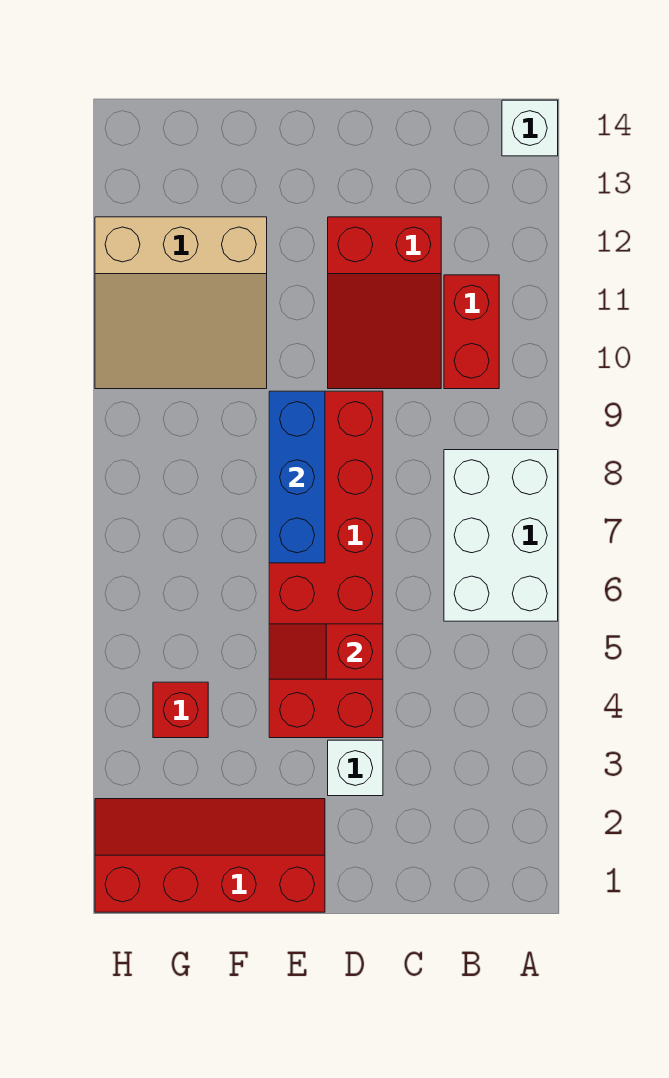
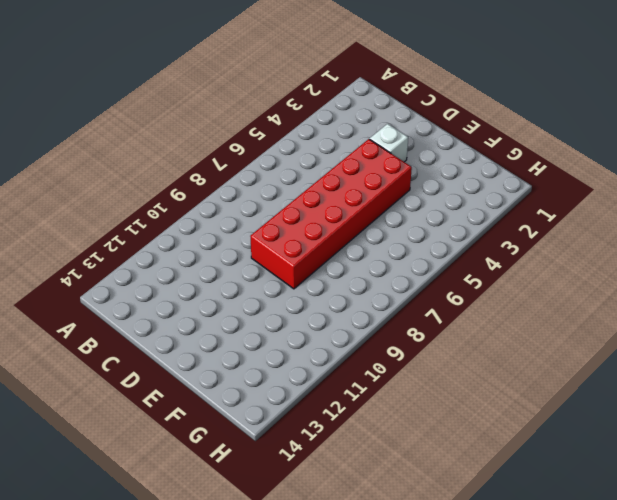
none -> white brick A6:B8 level 1
none -> white brick A14 level 1

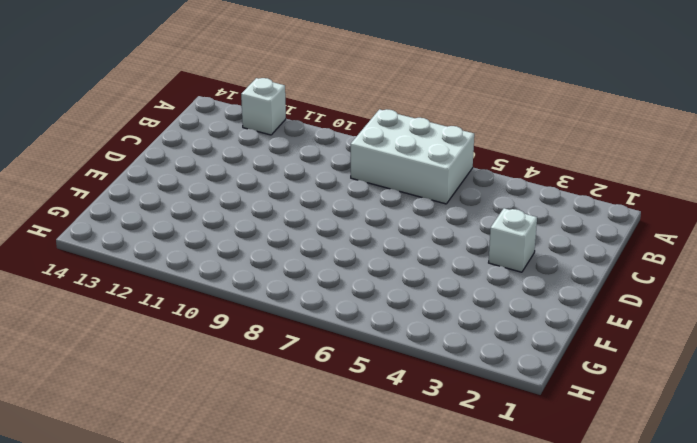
white brick A12 level 1 -> white brick A14 level 1
none -> red brick B10:B11 level 1
none -> red slope C10:D12 level 1 top 12

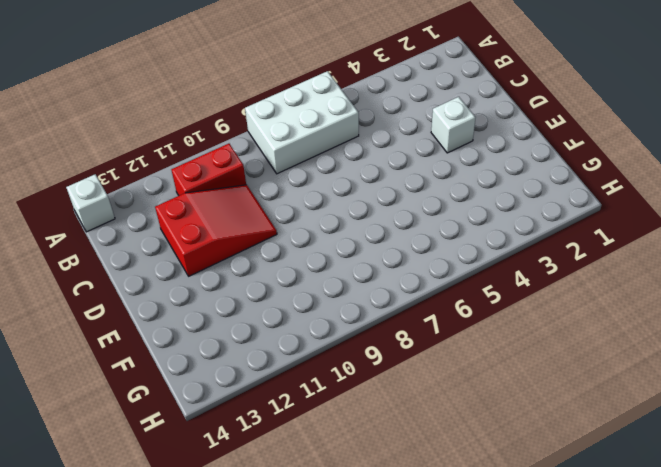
none -> red brick D4:E9 level 1
none -> red slope E1:H2 level 1 top 1

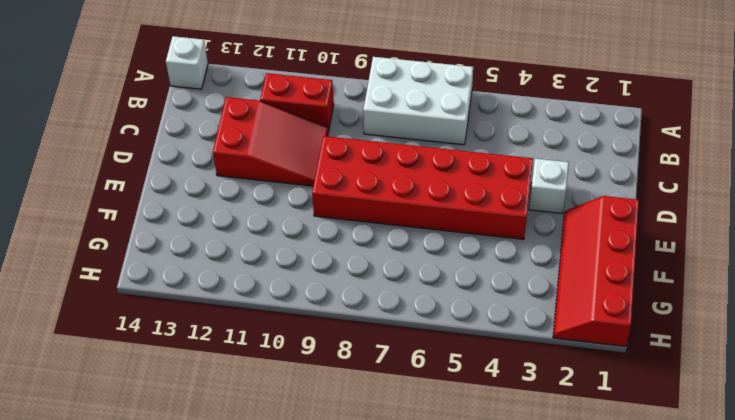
none -> tan slope F10:H12 level 1 top 12
none -> red brick G4 level 1

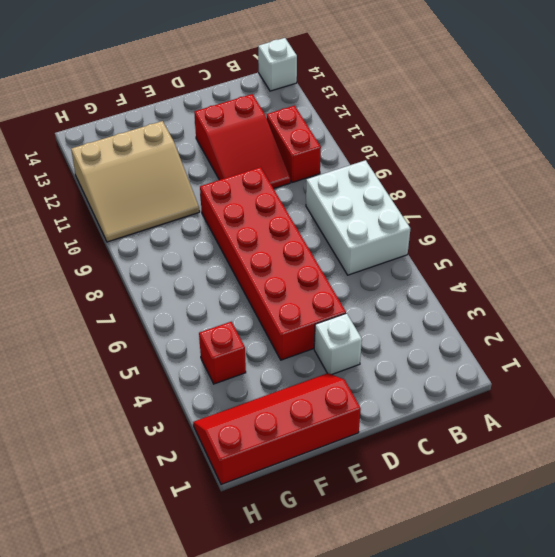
none -> red slope D5:E5 level 2 top D
none -> blue brick E7:E9 level 2

